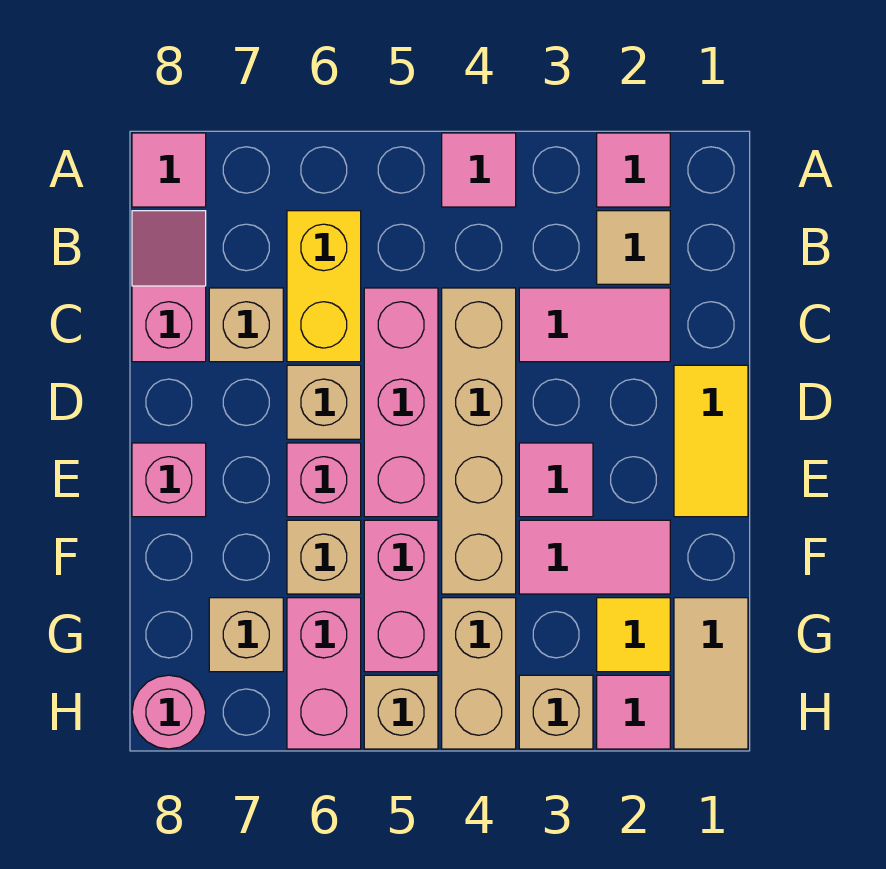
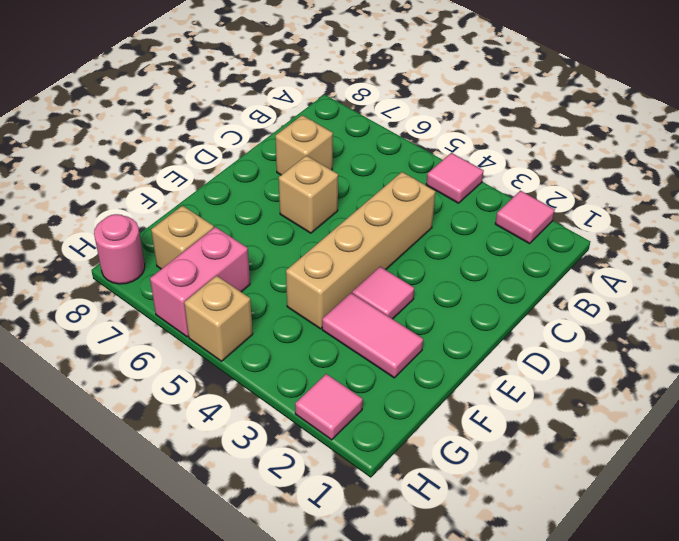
none -> pink tile A8 level 1
none -> tan tile B2 level 1
none -> yellow brick B6:C6 level 1

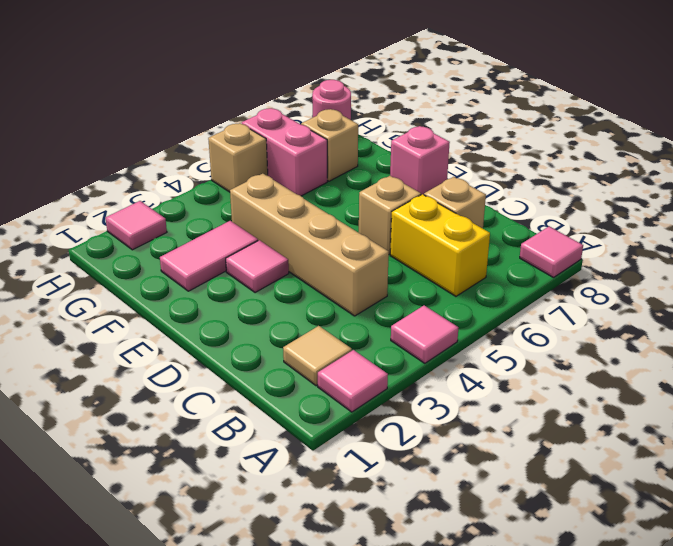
none -> pink slope B8:C8 level 1 top C
none -> pink tile C2:C3 level 1
none -> pink brick C5:E5 level 1

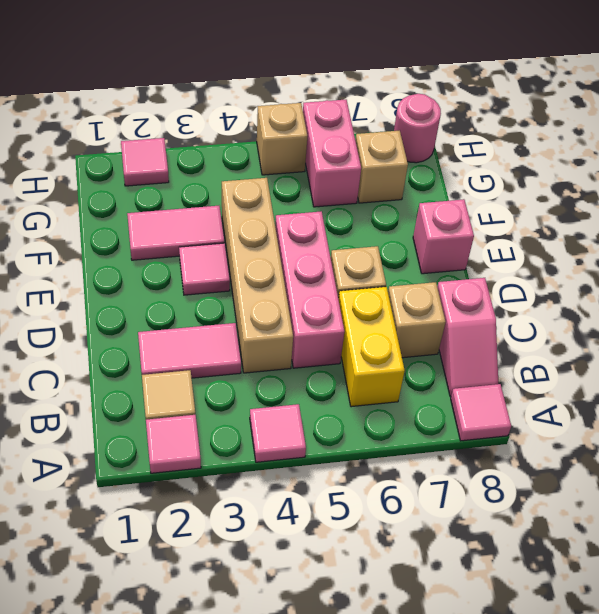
none -> yellow tile D1:E1 level 1
none -> pink brick E6 level 1
none -> pink brick F5:G5 level 1

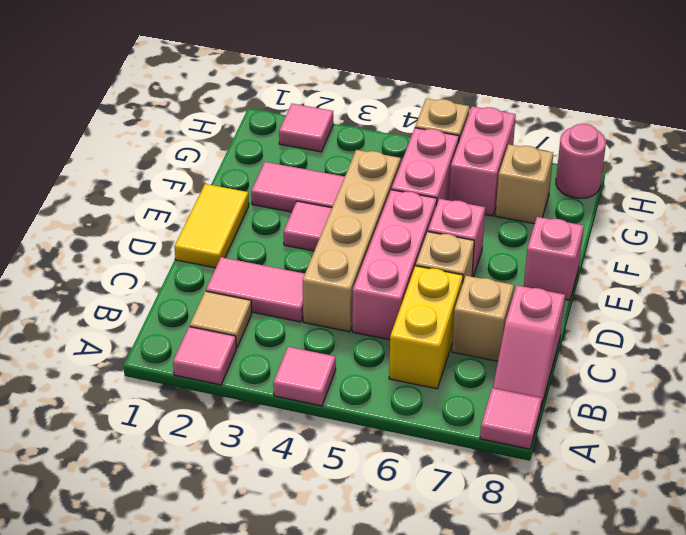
none -> tan brick F6 level 1
none -> tan tile G1:H1 level 1
none -> yellow tile G2 level 1

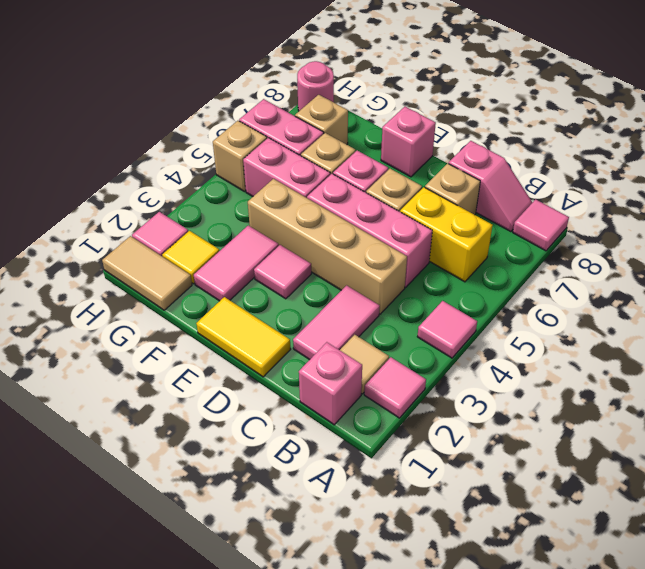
pink brick B1 level 1 -> none
none -> tan brick G4:H4 level 1
none -> tan brick H3 level 1

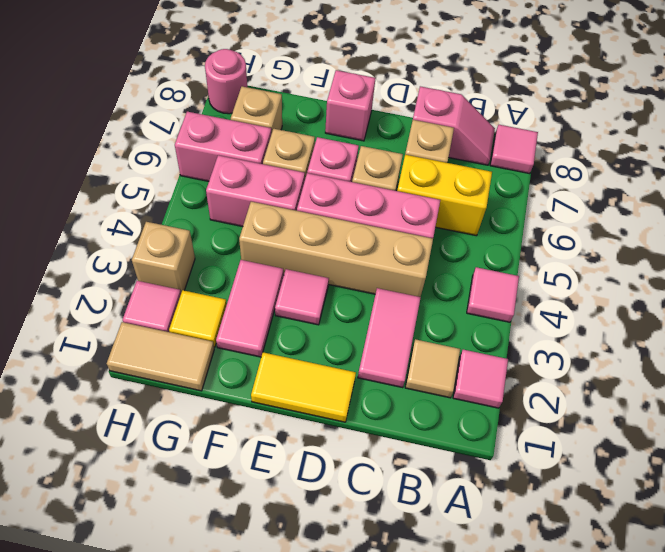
none -> tan brick G4:H4 level 1
none -> tan brick H5 level 1

